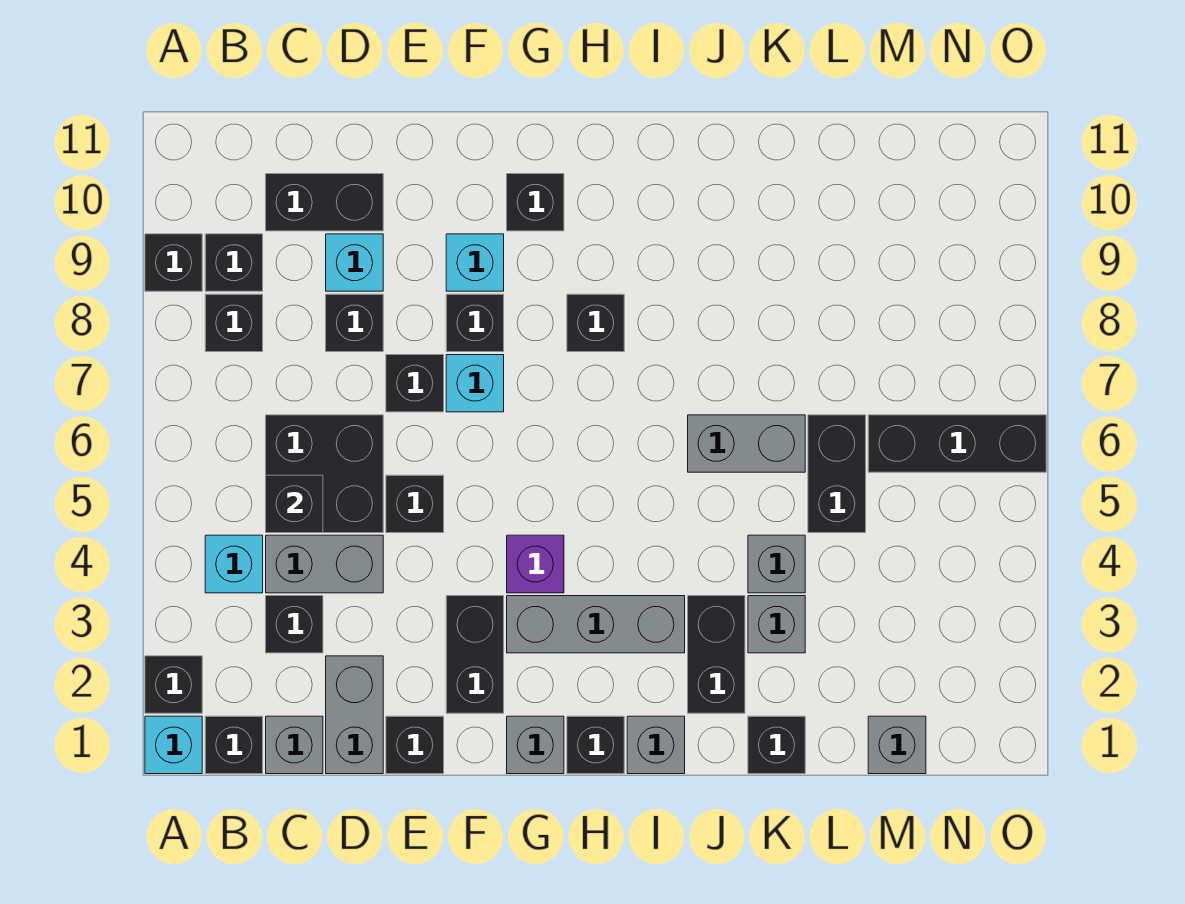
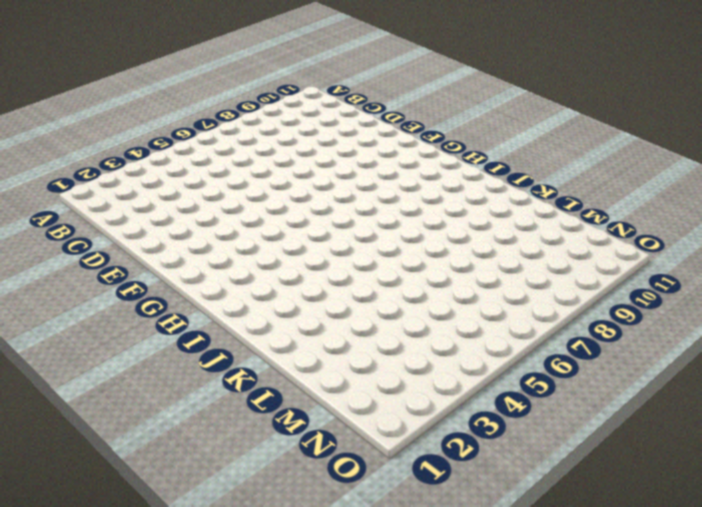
none -> cyan brick A1 level 1
none -> black brick A2 level 1
none -> black brick A9 level 1
none -> black brick B1 level 1

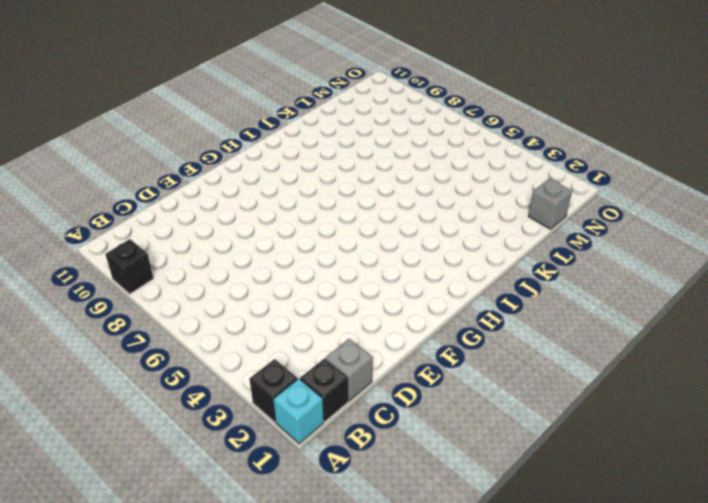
none -> cyan brick B4 level 1
none -> black brick B8 level 1
none -> black brick B9 level 1
none -> black brick C3 level 1

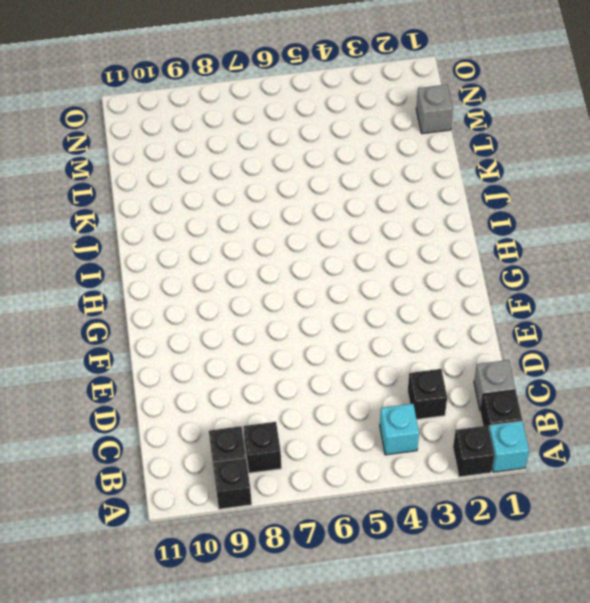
none -> grey brick C4:D4 level 1
none -> black brick C5:D6 level 1
none -> black brick C10:D10 level 1
none -> grey brick D1:D2 level 1

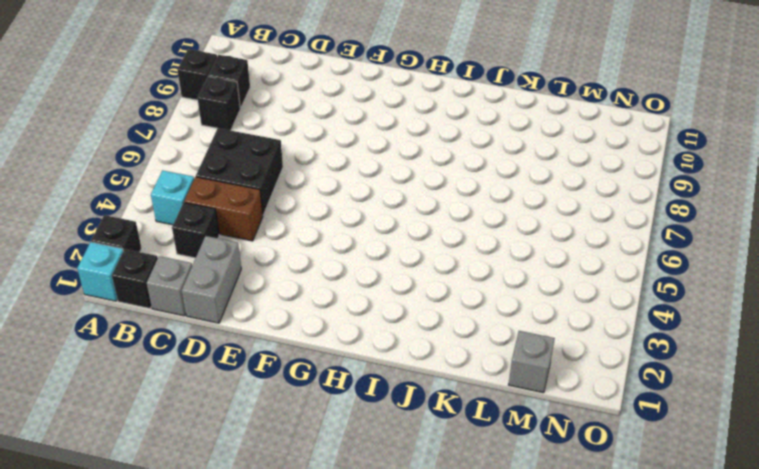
brown brick C4:D4 level 1 -> grey brick C4:D4 level 1
none -> black brick C10:D10 level 1
none -> black brick D8 level 1
none -> cyan brick D9 level 1
none -> black brick E1 level 1

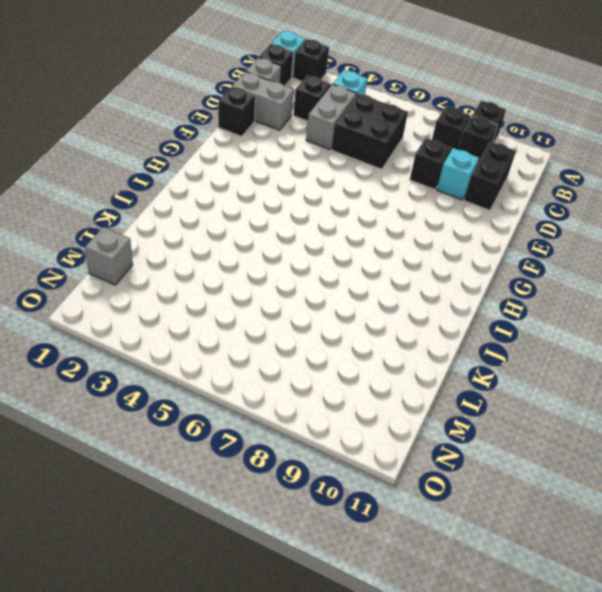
none -> black brick E5 level 1
none -> black brick E7 level 1
none -> black brick F2:F3 level 1
none -> cyan brick F7 level 1

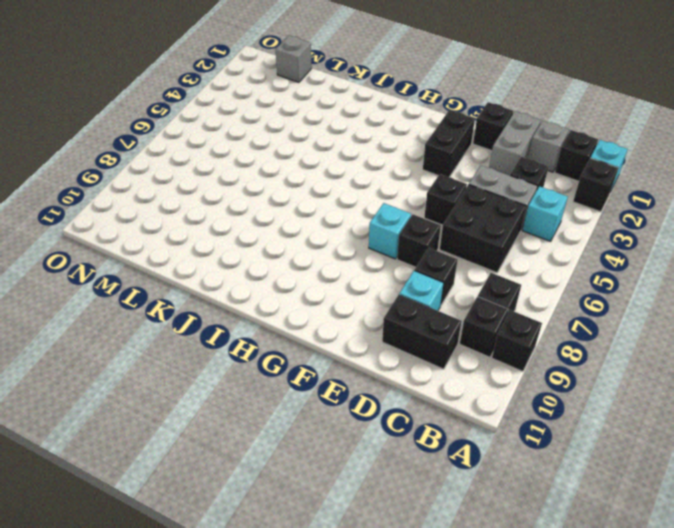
none -> black brick F8 level 1
none -> cyan brick F9 level 1
none -> grey brick G1 level 1
none -> grey brick G3:I3 level 1

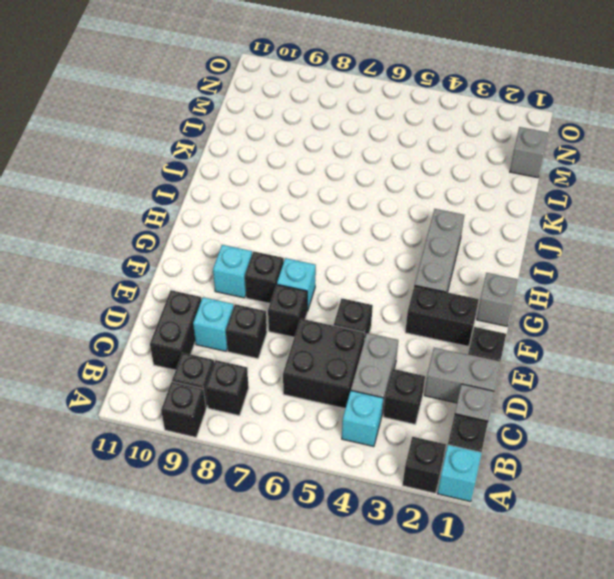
none -> purple brick G4 level 1
none -> black brick G10 level 1
none -> black brick H1 level 1
none -> black brick H8 level 1

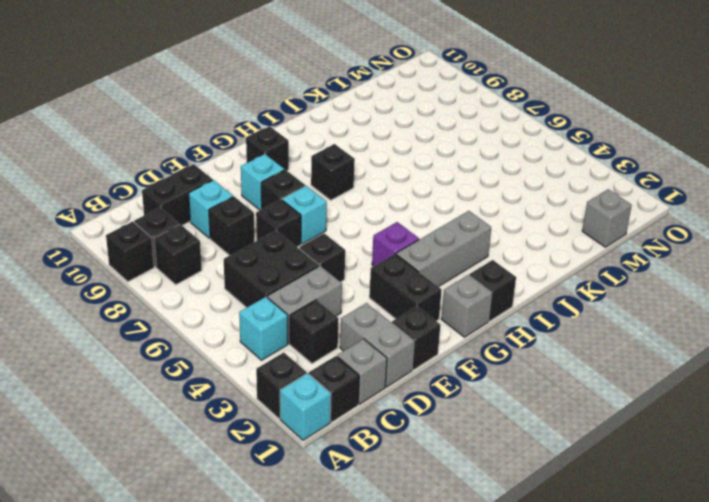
none -> grey brick I1 level 1
none -> black brick J2:J3 level 1
none -> grey brick J6:K6 level 1
none -> black brick K1 level 1

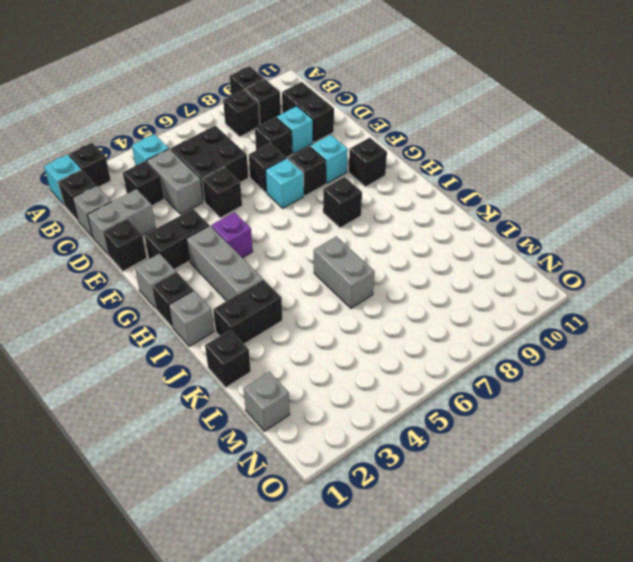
none -> grey brick K3 level 1
none -> grey brick K4 level 1
none -> black brick L5:L6 level 1
none -> black brick M6:O6 level 1

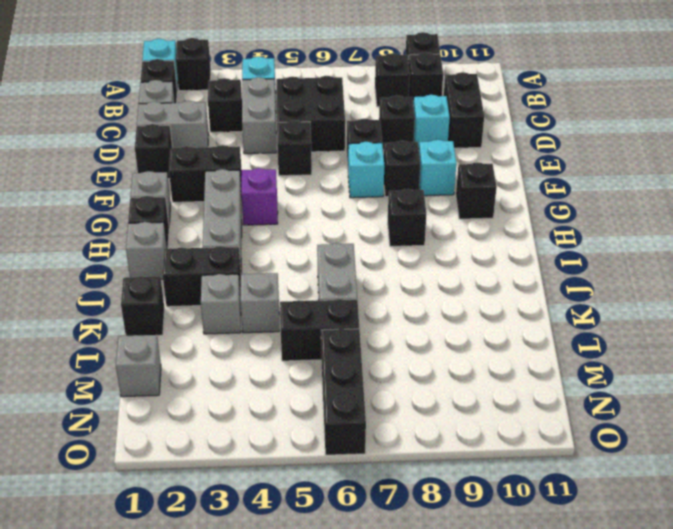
none -> black brick C5 level 2

